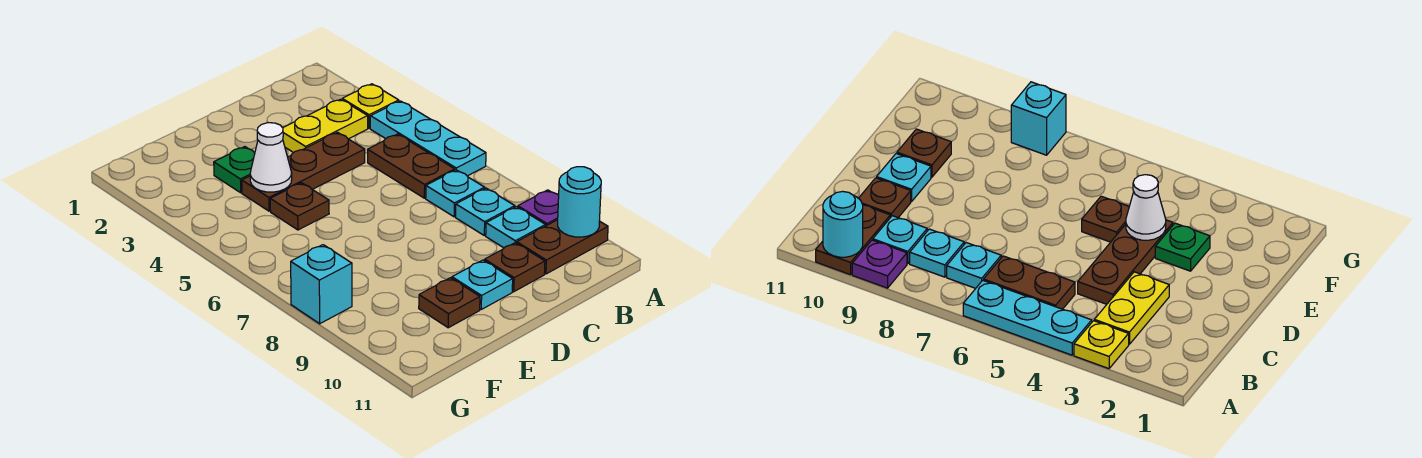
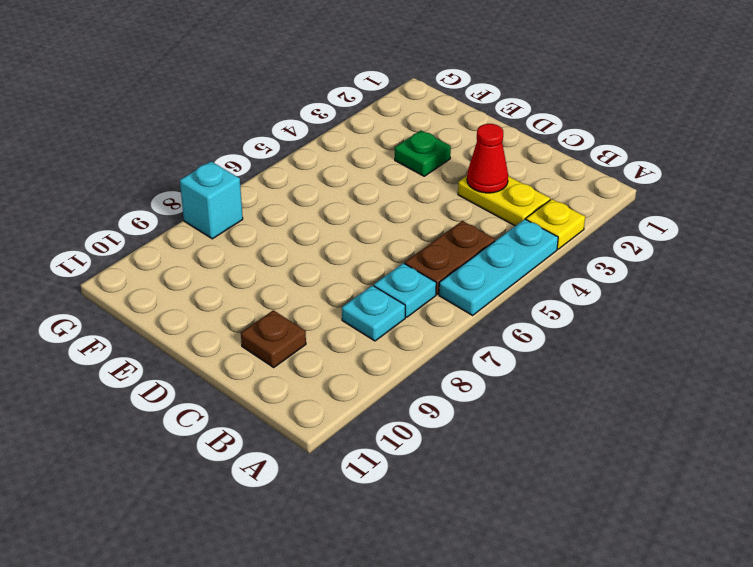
red cone C3 level 2 -> none
none -> purple plate A9 level 1
none -> brown plate A10:B10 level 1
none -> cyan plate B9 level 1

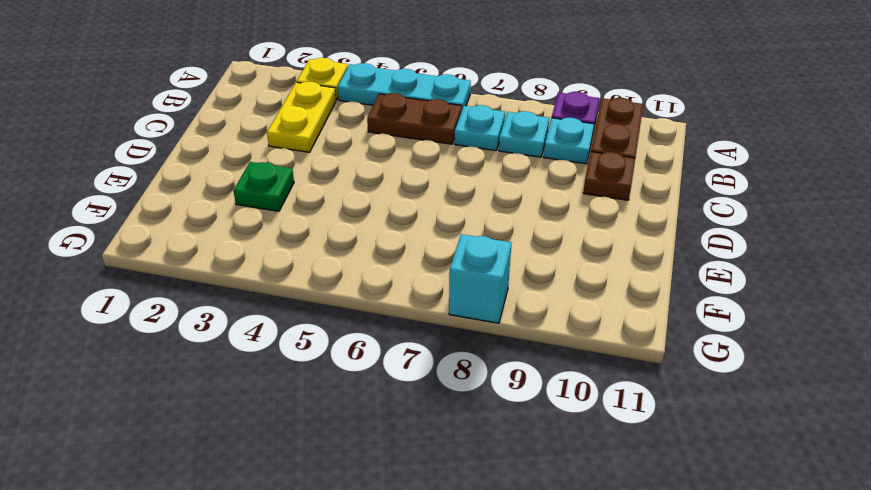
none -> brown plate C4:E4 level 1
none -> cyan plate D10 level 1
none -> brown plate E5 level 1

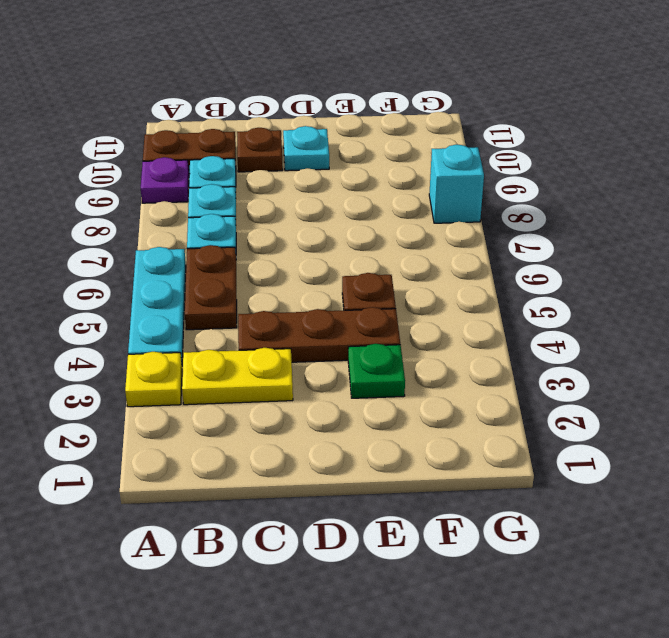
none -> brown plate E10 level 1
none -> cyan round brick A10 level 2
none -> white cone E4 level 2

